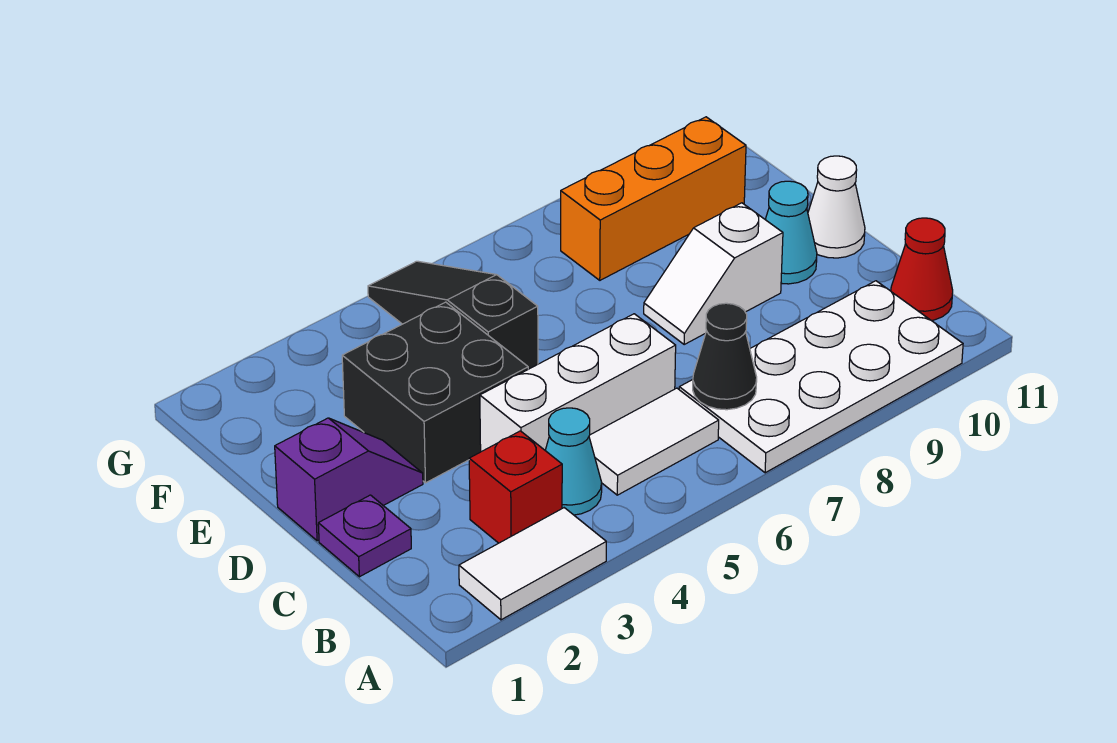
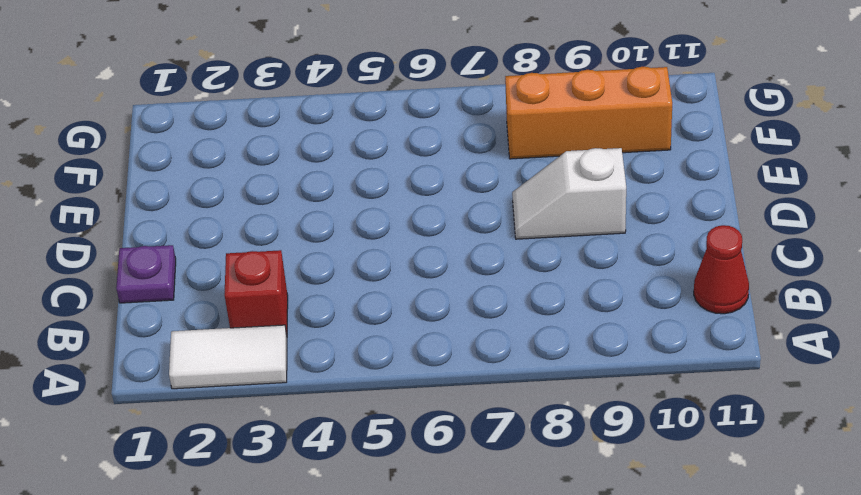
none -> white plate A7:B10 level 1
none -> cyan cone B4 level 1
none -> white tile B5:B6 level 1

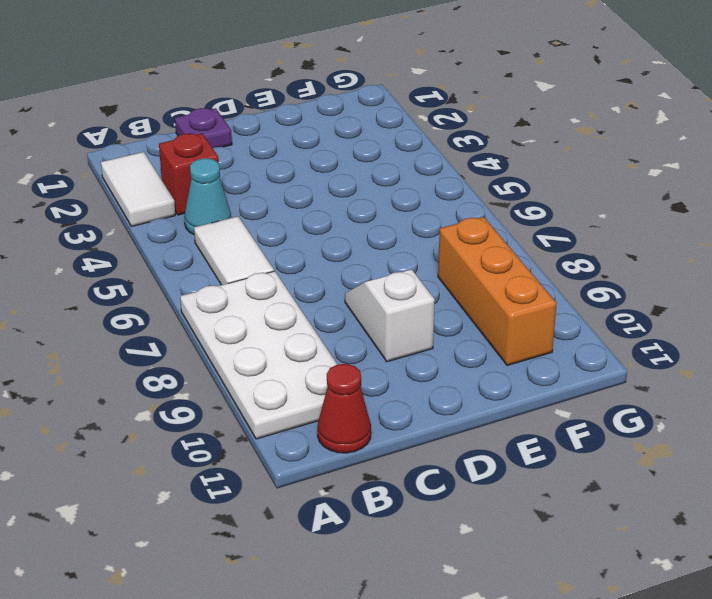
none -> white brick C4:C6 level 1
none -> purple slope D1:D2 level 1 top 1
none -> black brick D3:E4 level 1

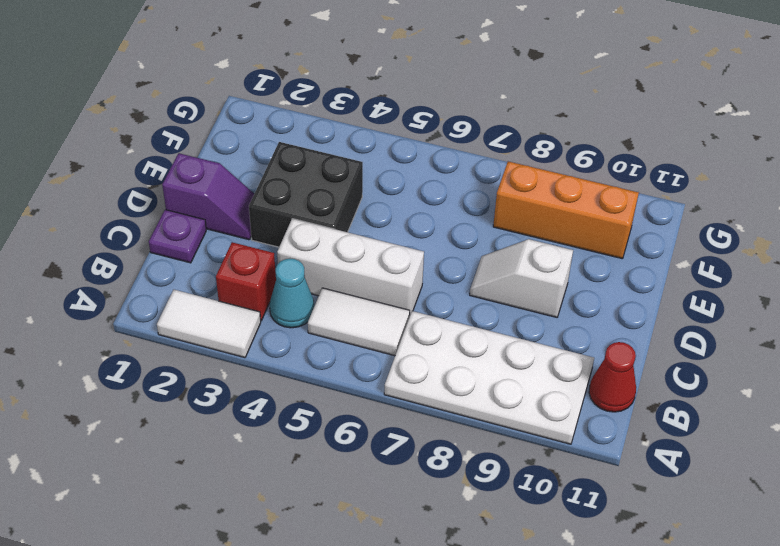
none -> cyan cone D10 level 1
none -> white cone D11 level 1
none -> black slope E5:G5 level 1 top E

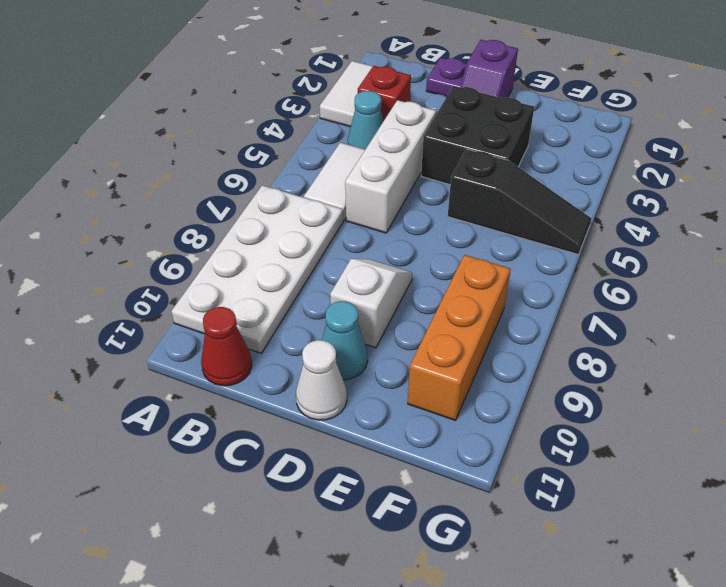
none -> black cone B7 level 2

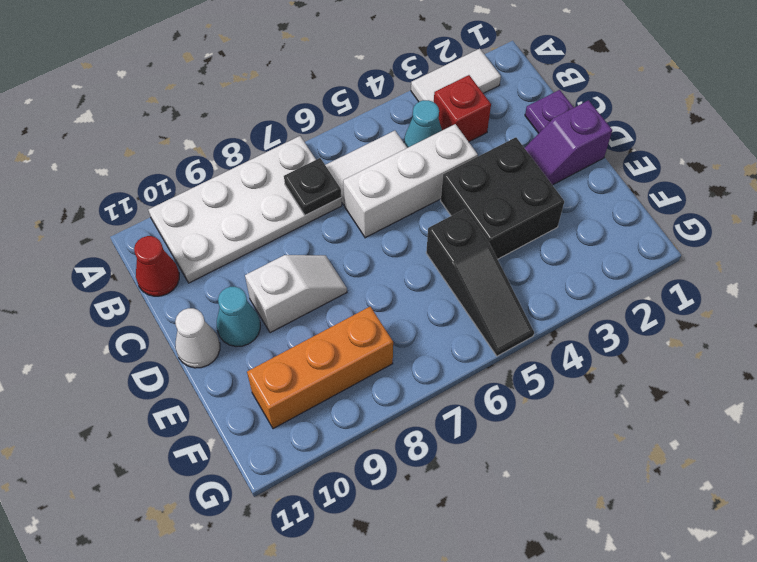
black plate B7 level 2 -> black cone B7 level 2

